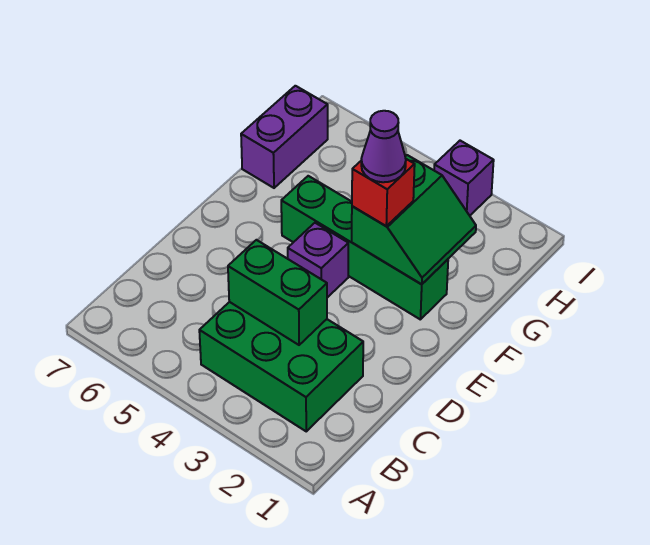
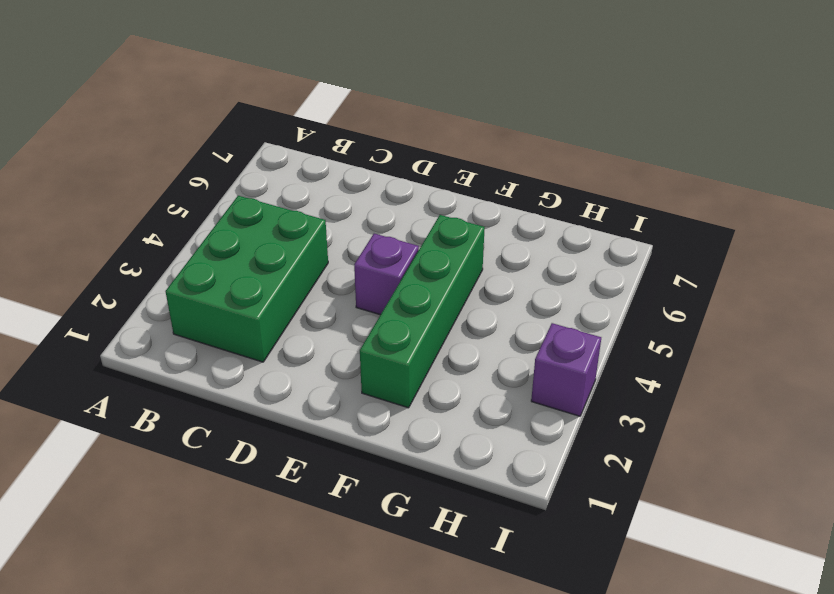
none -> purple brick G7:H7 level 1
none -> green brick C3:C4 level 2

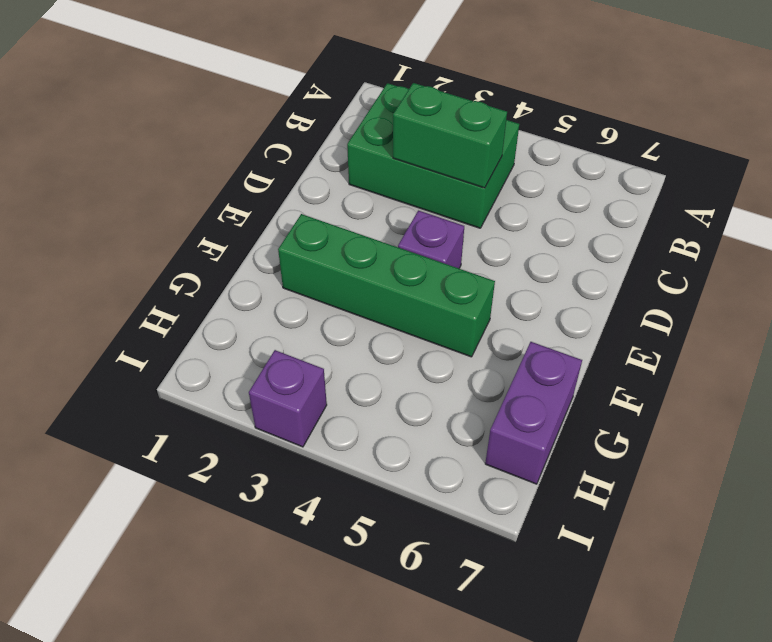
none -> green slope F2:G3 level 2 top 3
none -> red brick F3 level 3

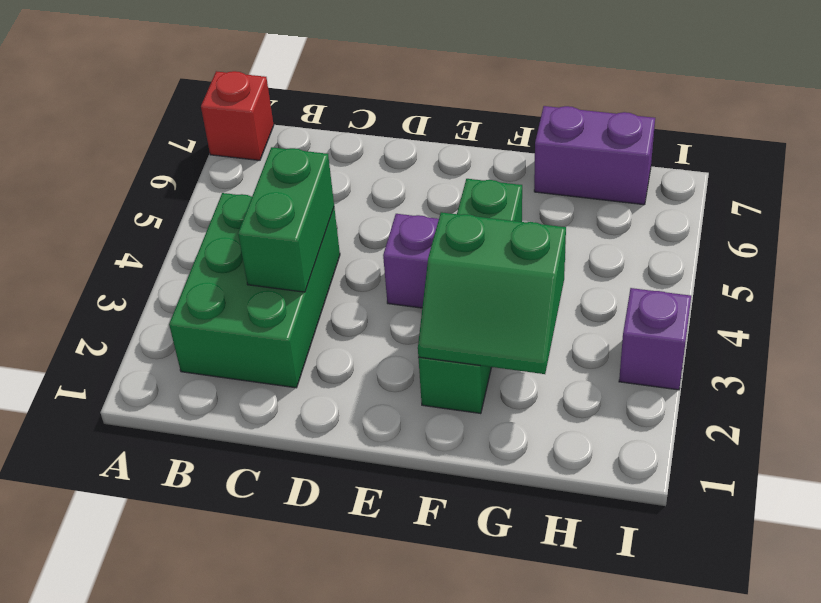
red brick A7 level 1 -> red brick F3 level 3
none -> purple cone F3 level 4

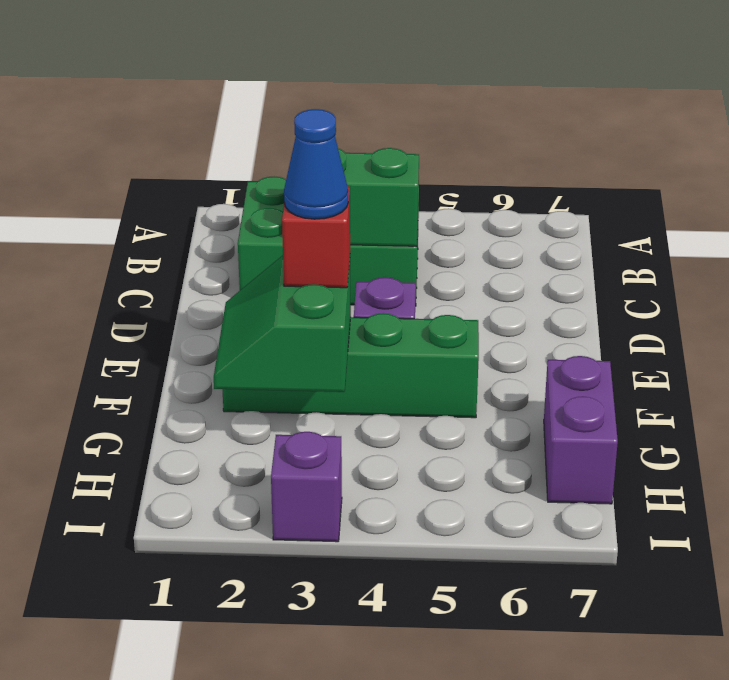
blue cone F3 level 4 -> purple cone F3 level 4

